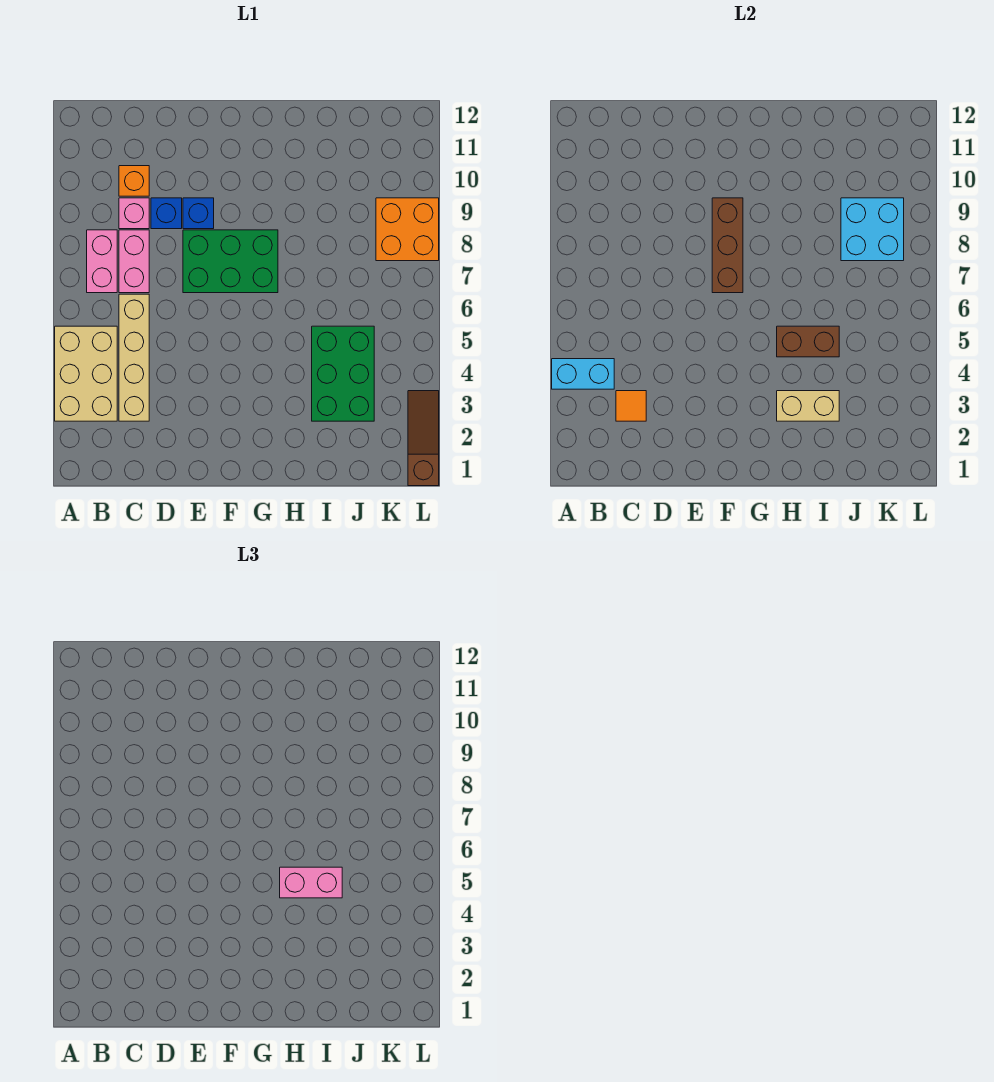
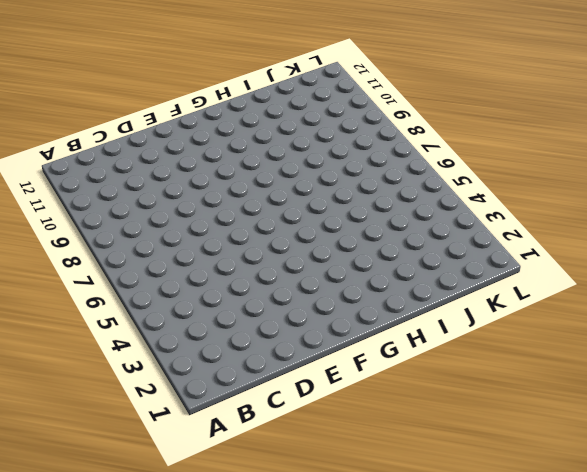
none -> tan brick A3:B5 level 1
none -> pink brick B7:B8 level 1
none -> tan brick C3:C6 level 1

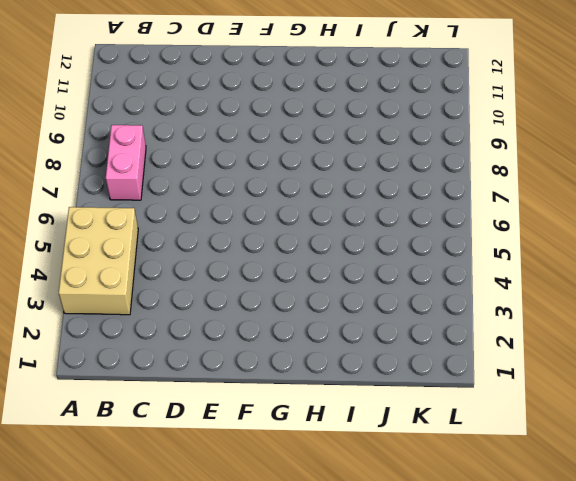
none -> tan brick C3:C6 level 1
none -> pink brick C7:C8 level 1
none -> pink brick C9 level 1

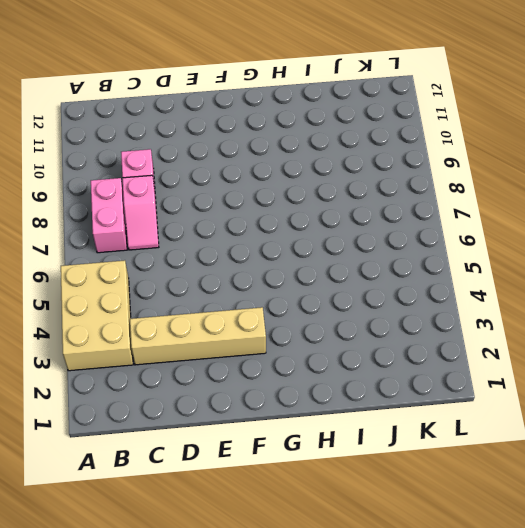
tan brick C3:F3 level 1 -> tan brick C3:C6 level 1
pink slope C7:C8 level 1 top 8 -> pink brick C7:C8 level 1
none -> orange brick C10 level 1
none -> blue brick D9 level 1
none -> green brick E7:G8 level 1

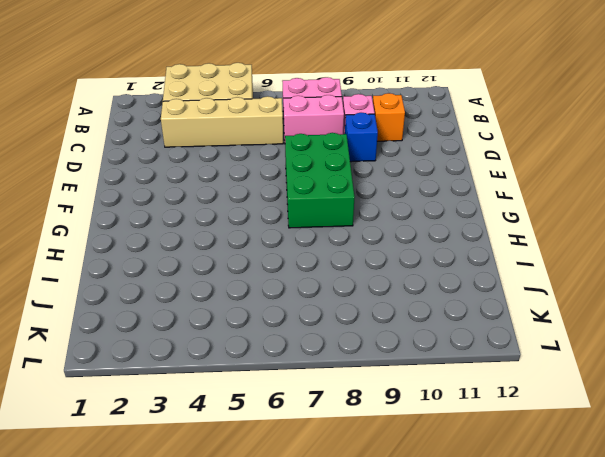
none -> blue brick E9 level 1
none -> green brick I3:J5 level 1
none -> orange brick K8:L9 level 1

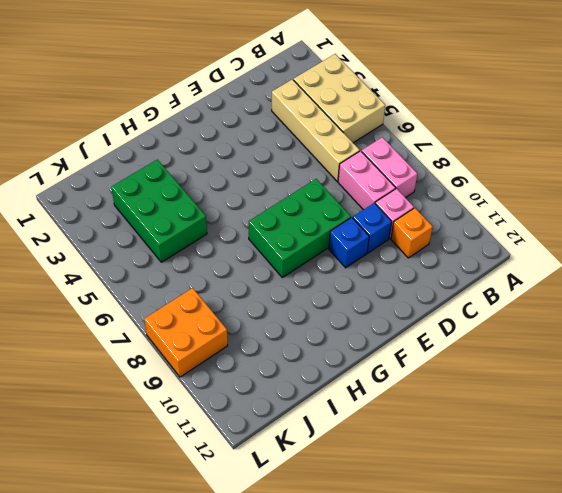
none -> brown slope L1:L3 level 1 top 1
none -> cyan brick A4:B4 level 2
none -> orange tile C3 level 2

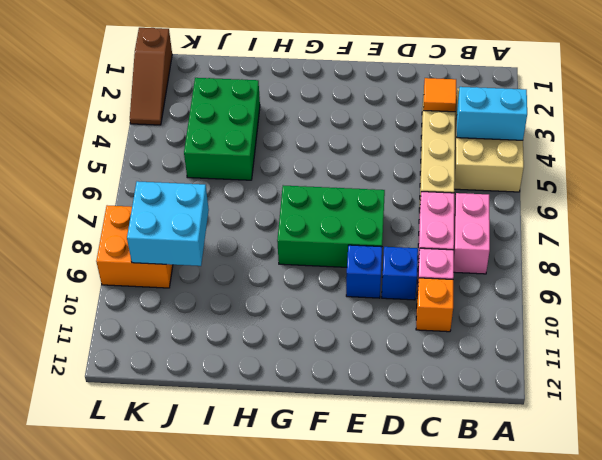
none -> brown brick F7:F9 level 2
none -> tan brick H3:I3 level 2
none -> brown brick H5:I5 level 2

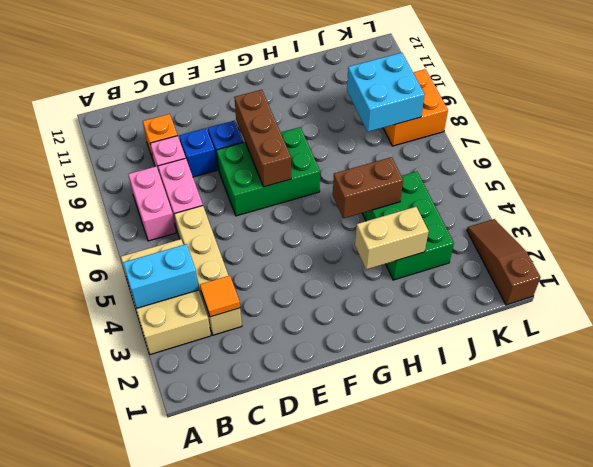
none -> pink brick H5:I5 level 3

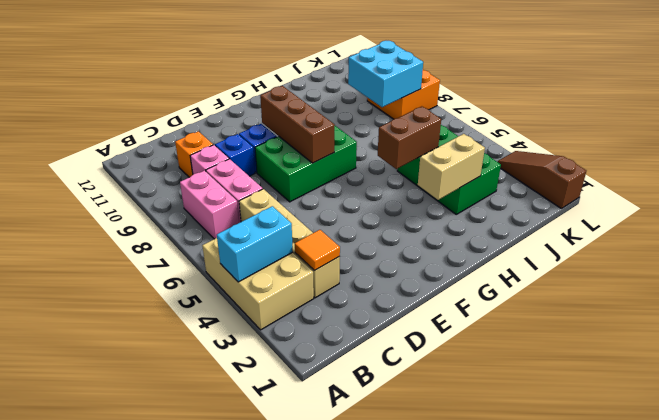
none -> pink brick H5:I5 level 3

